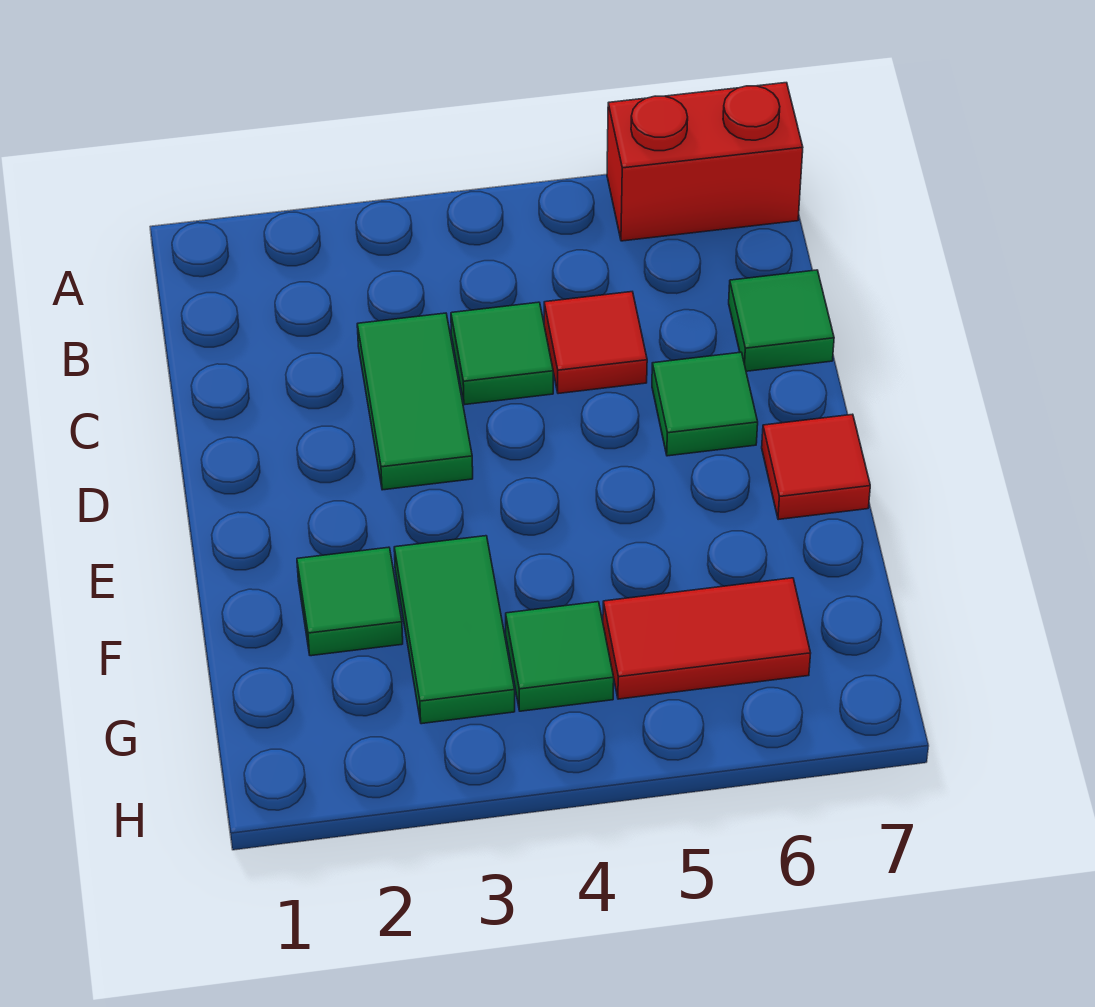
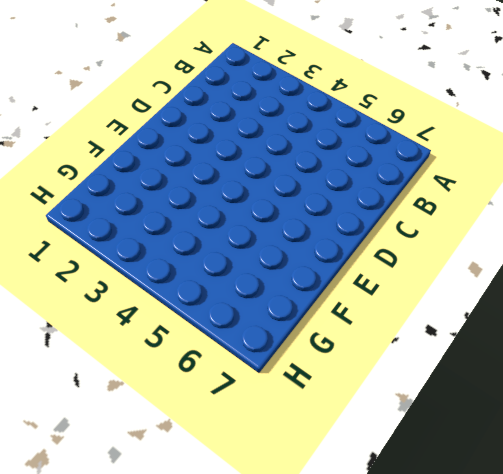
none -> red brick A6:A7 level 1
none -> green tile C3:D3 level 1

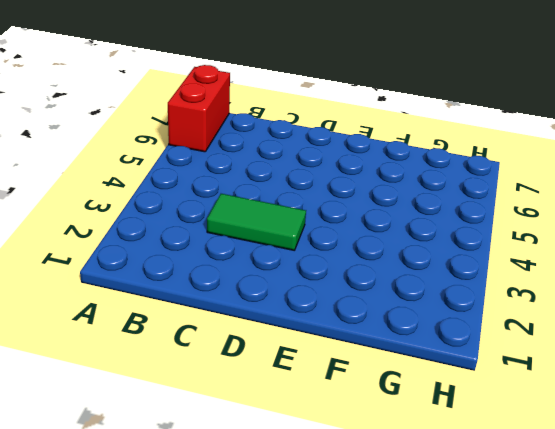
none -> green tile C4 level 1
none -> red tile C5 level 1

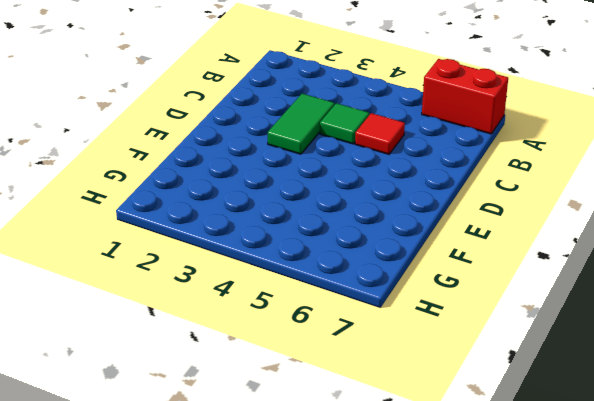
none -> green tile C7 level 1
none -> green tile D6 level 1

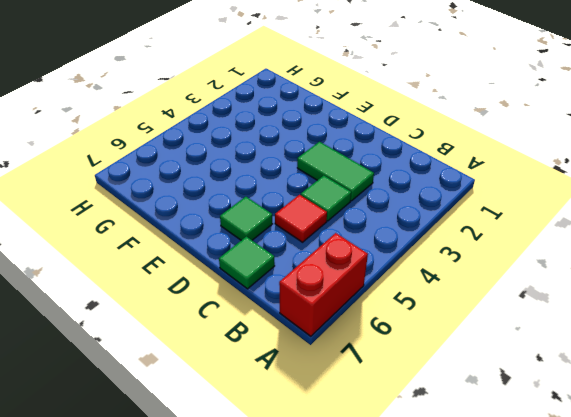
none -> red tile E7 level 1
none -> green tile F2 level 1

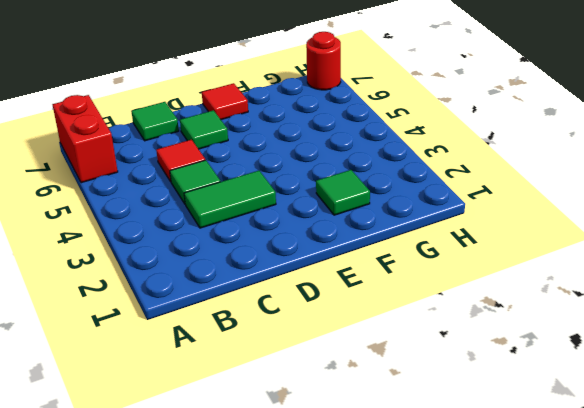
red round brick H7 level 1 -> none
none -> green tile F3:G3 level 1
none -> green tile G4 level 1

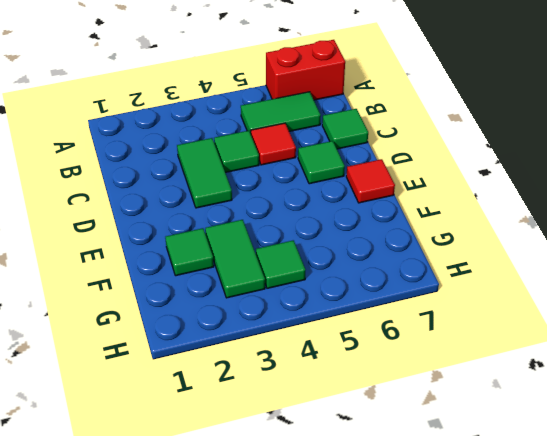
green tile B5:B6 level 1 -> none
none -> red tile G5:G6 level 1

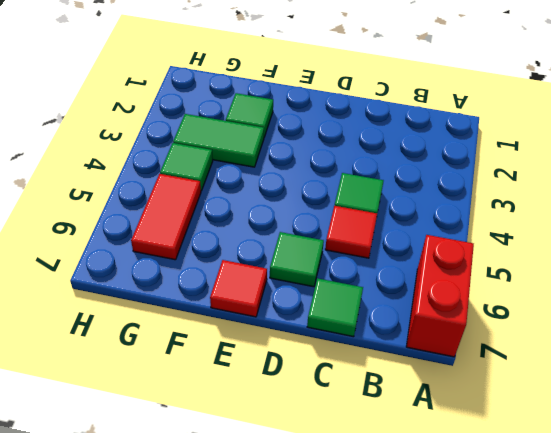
none -> green tile C3:D3 level 1

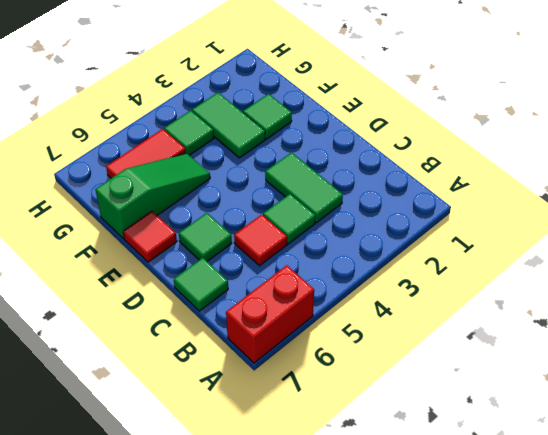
green slope F5:F7 level 1 top 7 -> none

